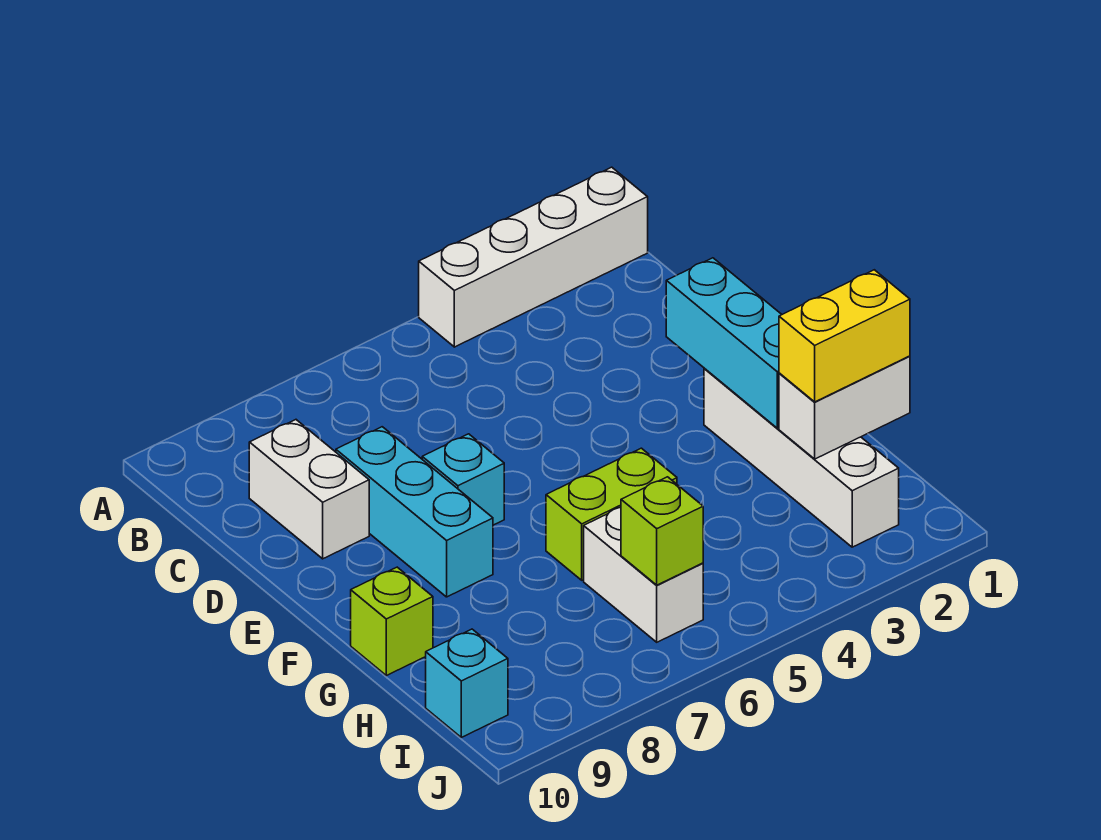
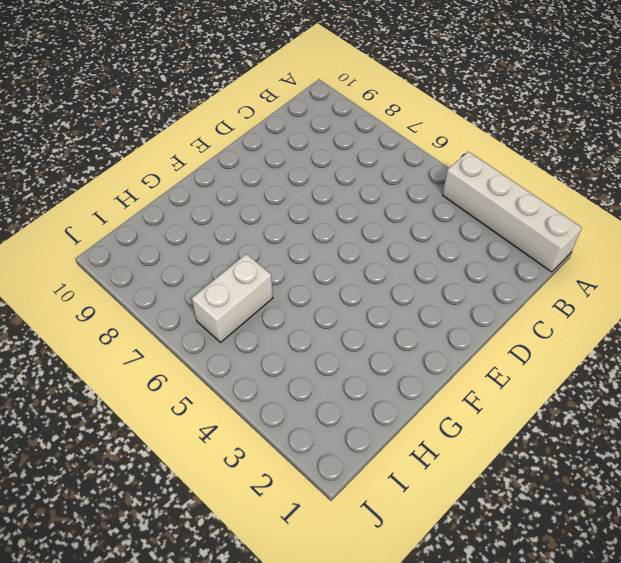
none -> white brick C9:D9 level 1
none -> cyan brick D8:F8 level 1
none -> cyan brick E7 level 1

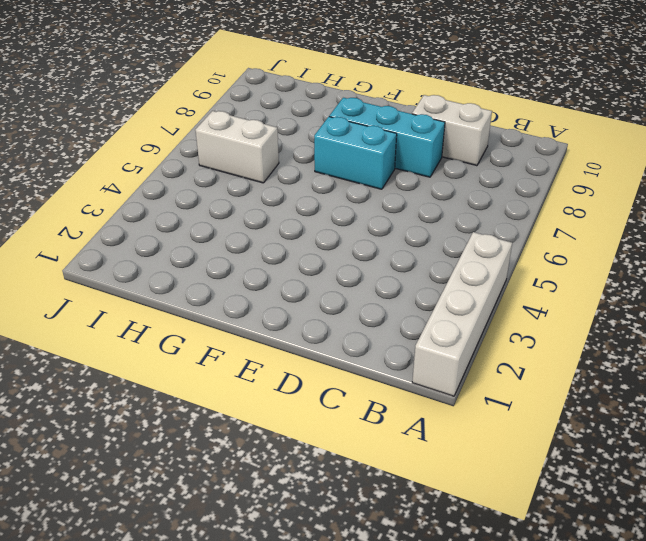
cyan brick E7:F7 level 1 -> cyan brick E7 level 1
none -> white brick F2:I2 level 1
none -> lime brick G5:G6 level 1
none -> lime brick G10 level 1

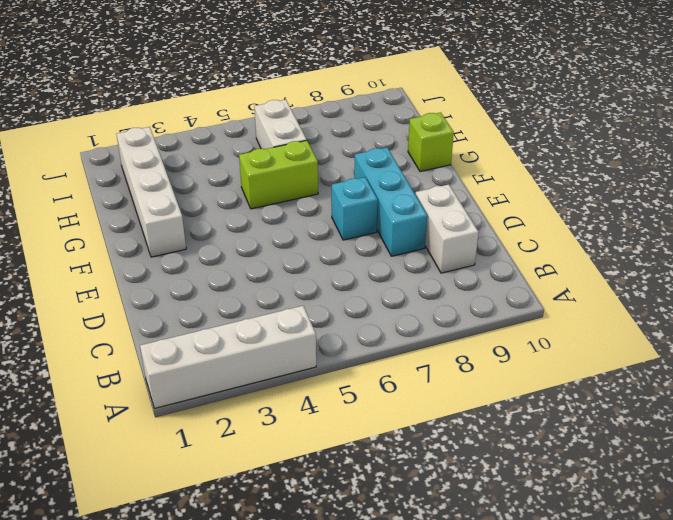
none -> cyan brick I10 level 1
none -> cyan brick E2:G2 level 2
none -> white brick H1:H2 level 2

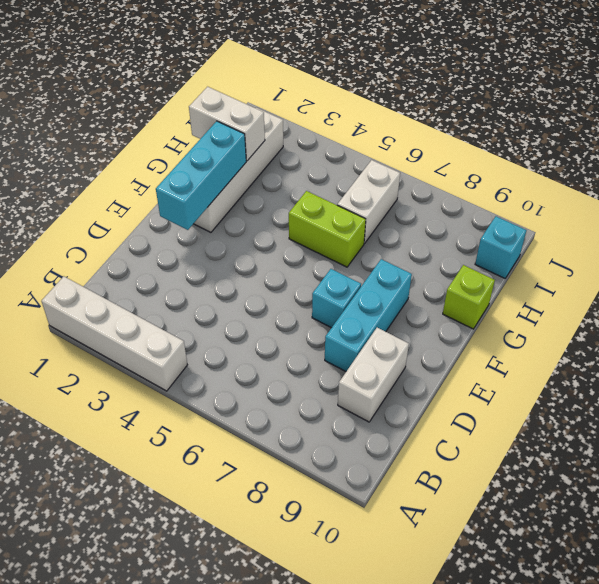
none -> lime brick I6 level 2
none -> yellow brick H1:H2 level 3

